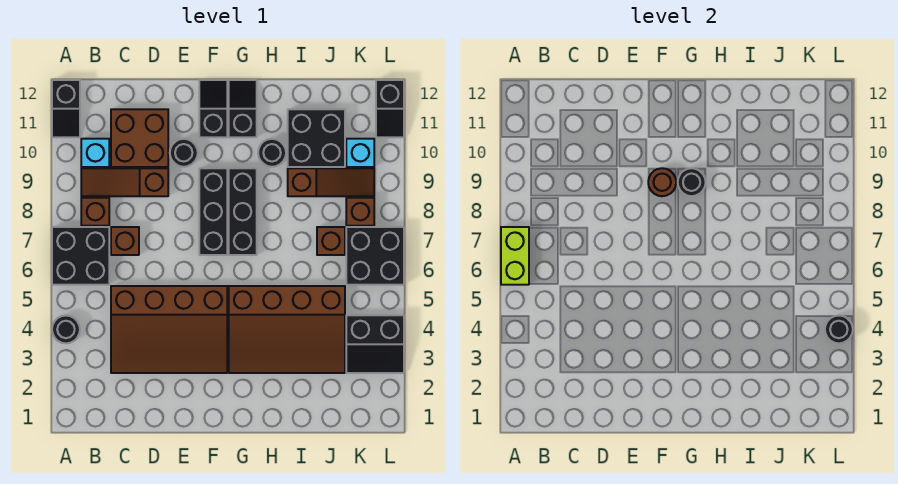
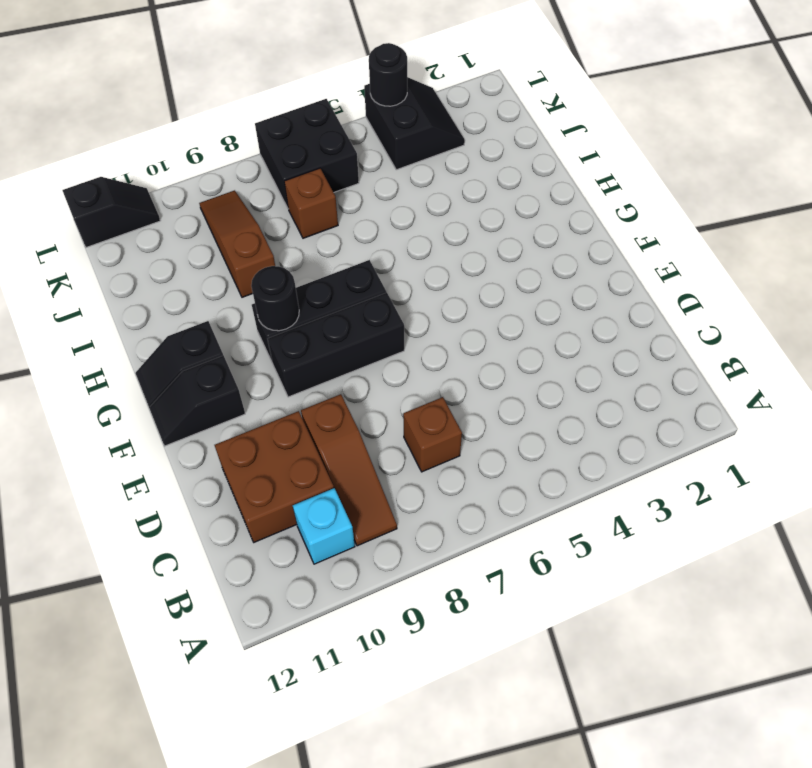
none -> black round brick A4 level 1
none -> black brick A6:B7 level 1
none -> black slope A11:A12 level 1 top 12

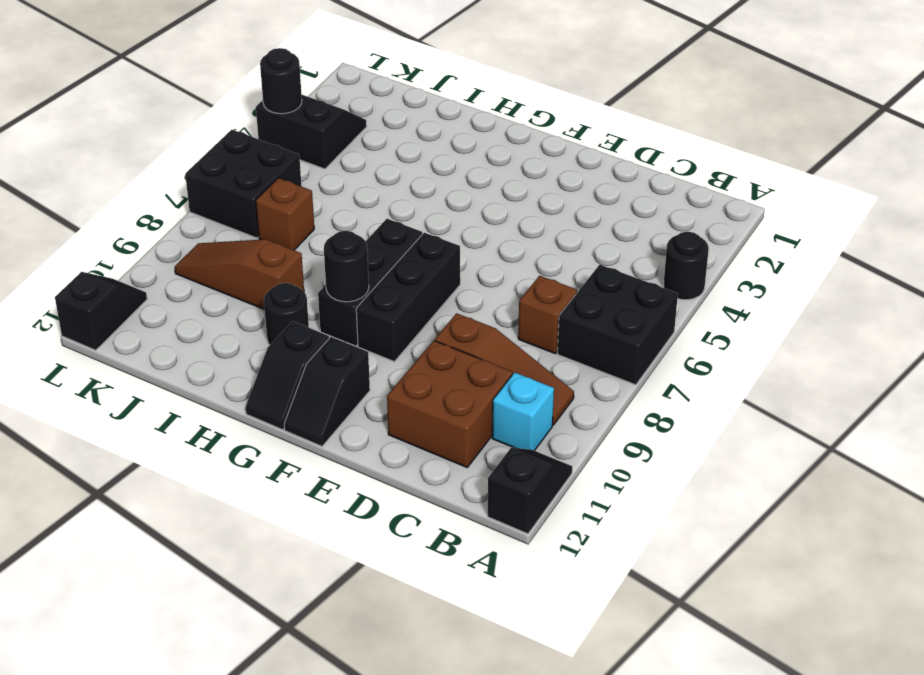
none -> brown brick B8 level 1
none -> brown slope C3:F5 level 1 top 5
none -> black round brick E10 level 1

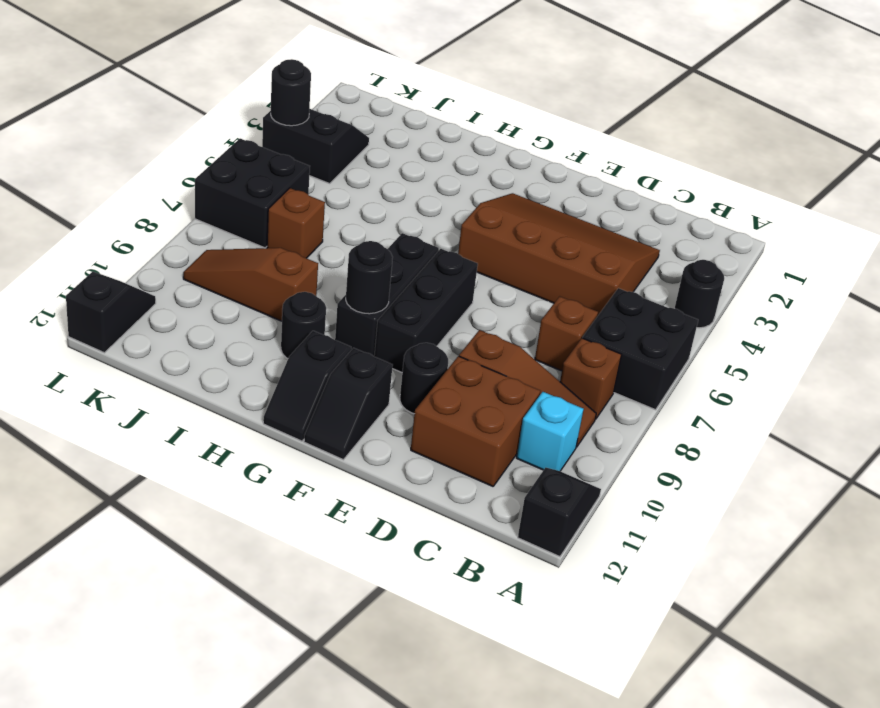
none -> brown slope G3:J5 level 1 top 5
none -> black brick I10:J11 level 1
none -> brown brick K8 level 1

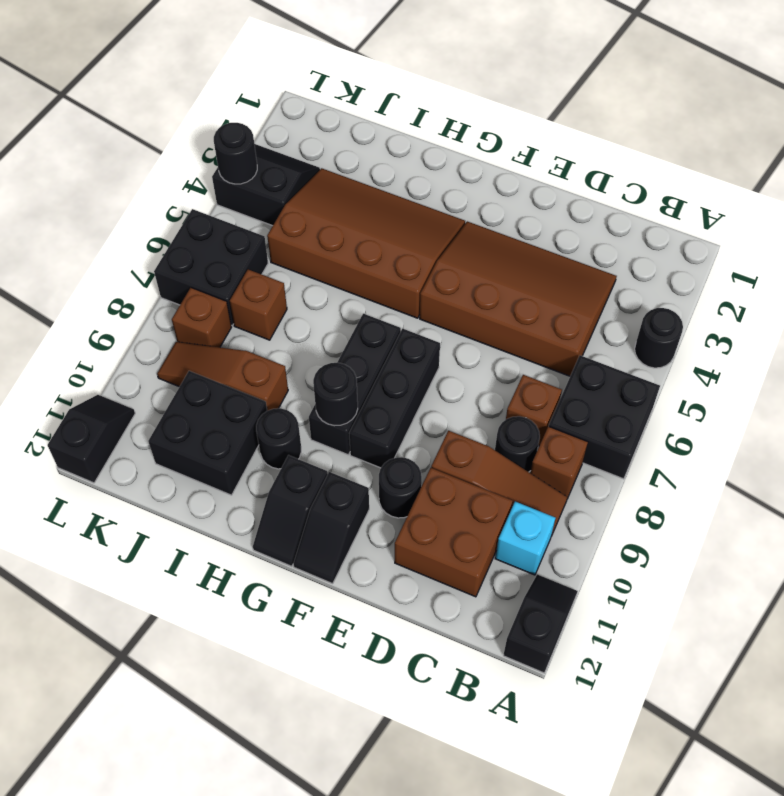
black round brick C8 level 1 -> none
none -> cyan brick K10 level 1
none -> lime brick A6:A7 level 2
none -> brown round brick F9 level 2

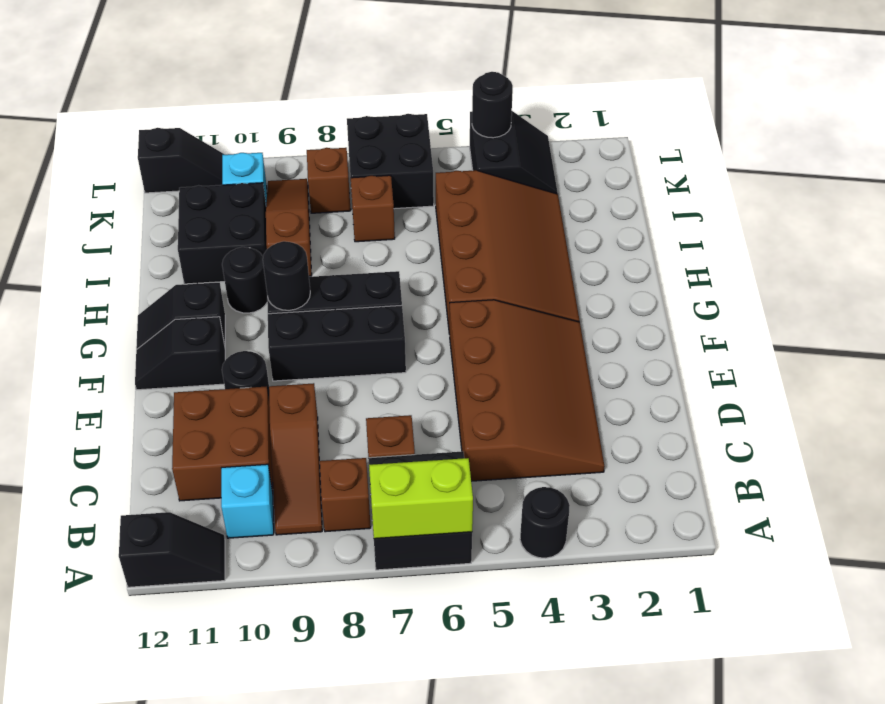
none -> brown round brick F9 level 2

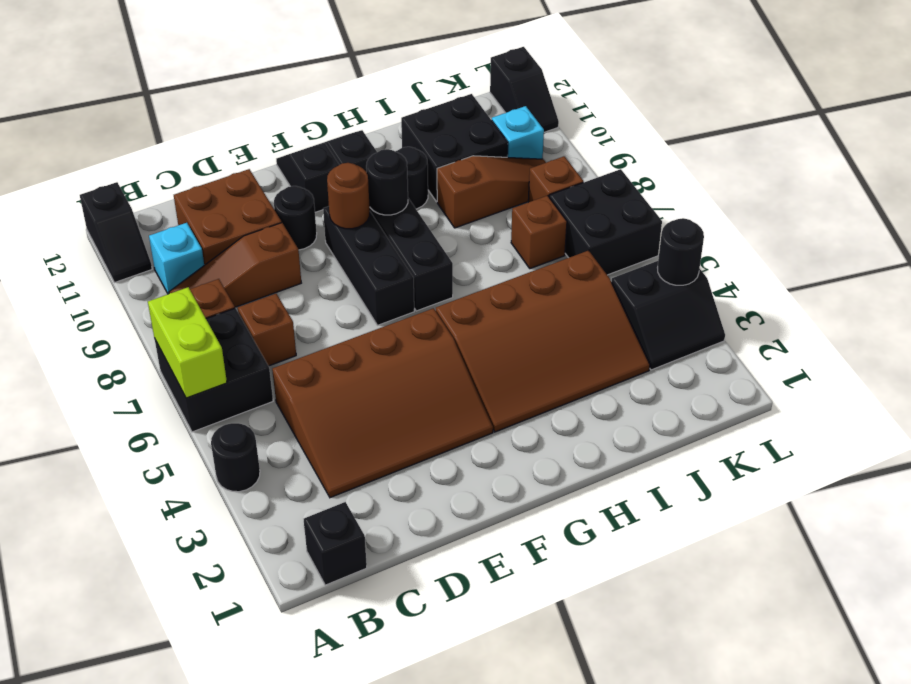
black brick B1 level 1 -> none

